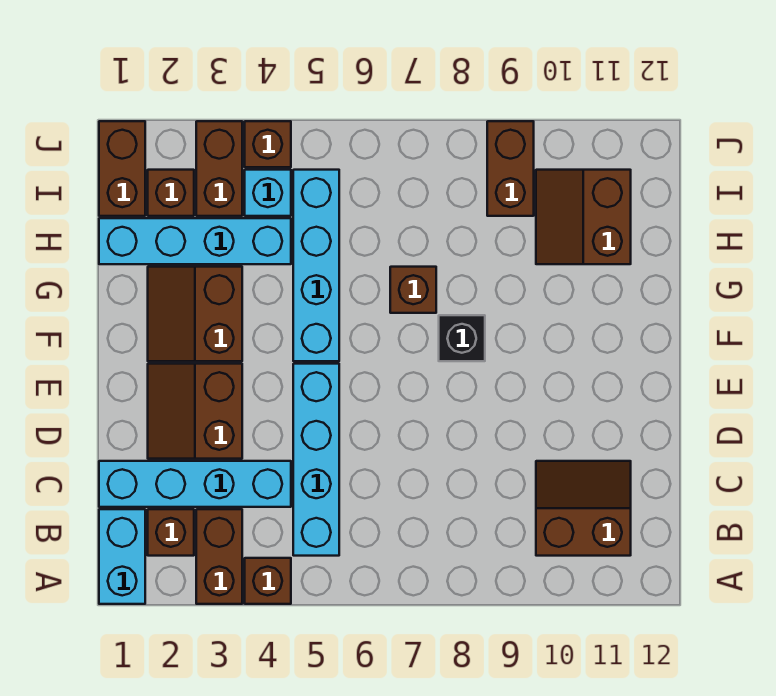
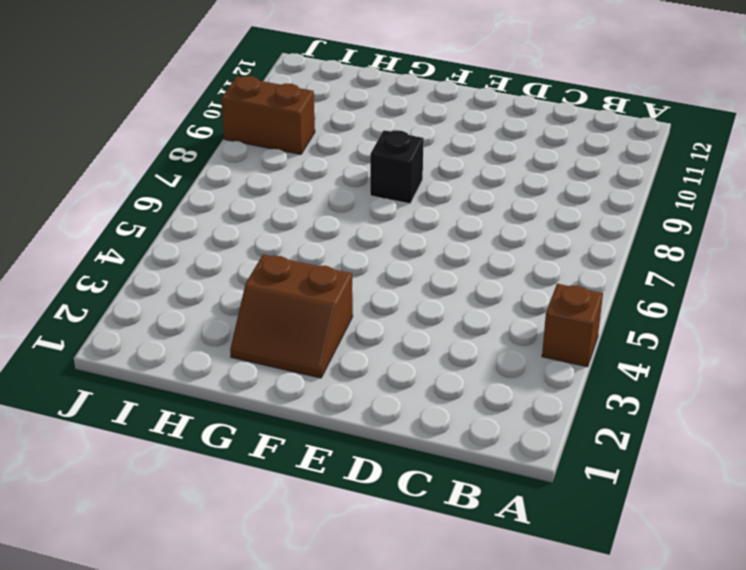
none -> cyan brick A1:B1 level 1
none -> brown brick A3:B3 level 1
none -> brown brick B2 level 1

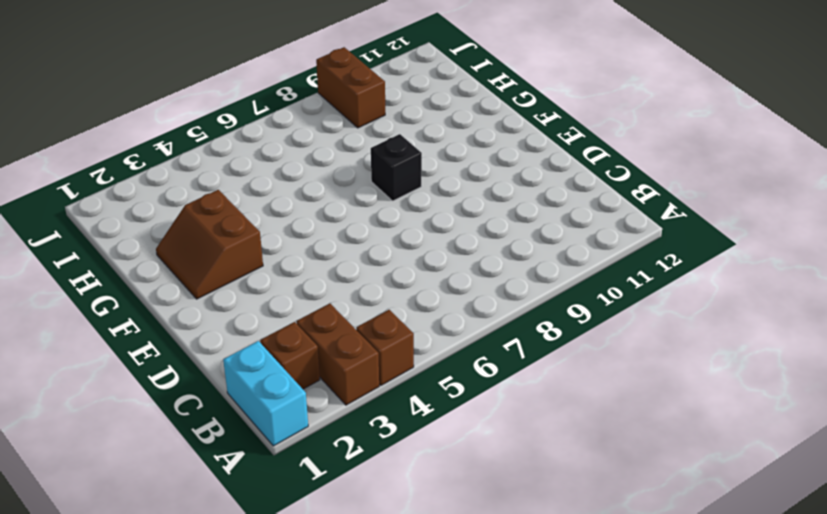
none -> cyan brick B5:E5 level 1
none -> brown slope B10:C11 level 1 top B
none -> cyan brick C1:C4 level 1

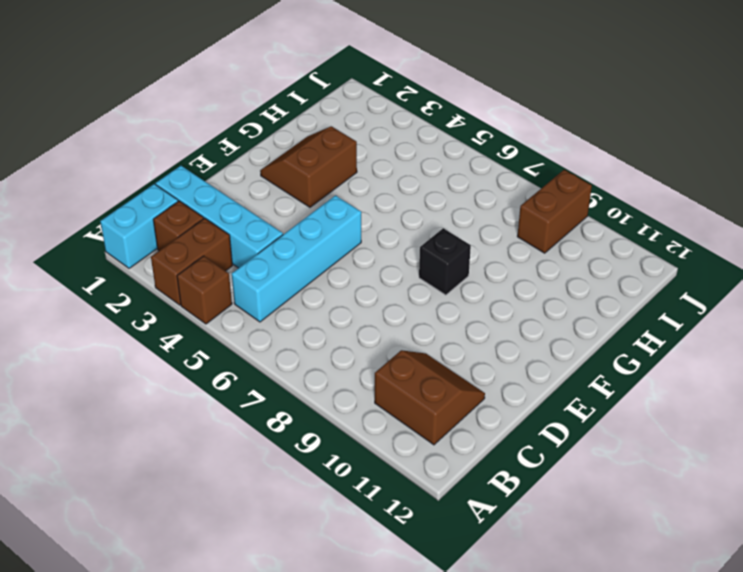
none -> brown slope D2:E3 level 1 top 3
none -> cyan brick F5:I5 level 1
none -> brown brick G7 level 1

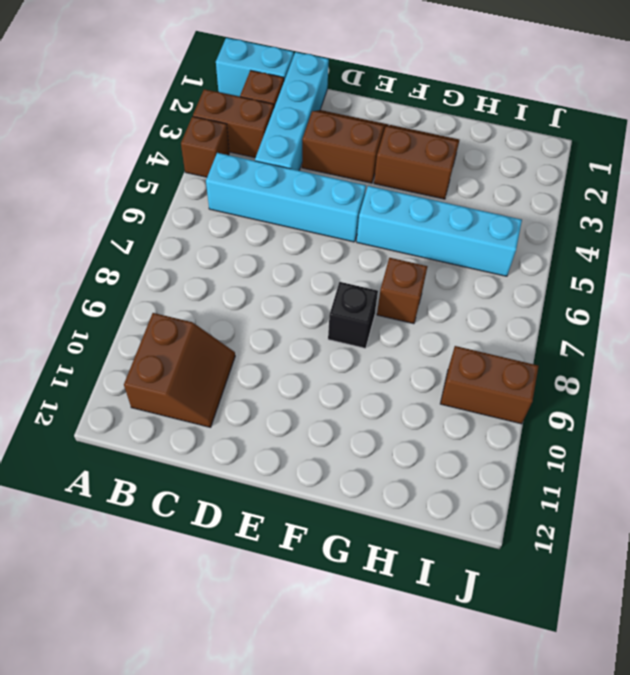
none -> cyan brick H1:H4 level 1
none -> brown slope H10:I11 level 1 top 11
none -> brown brick I1:J1 level 1

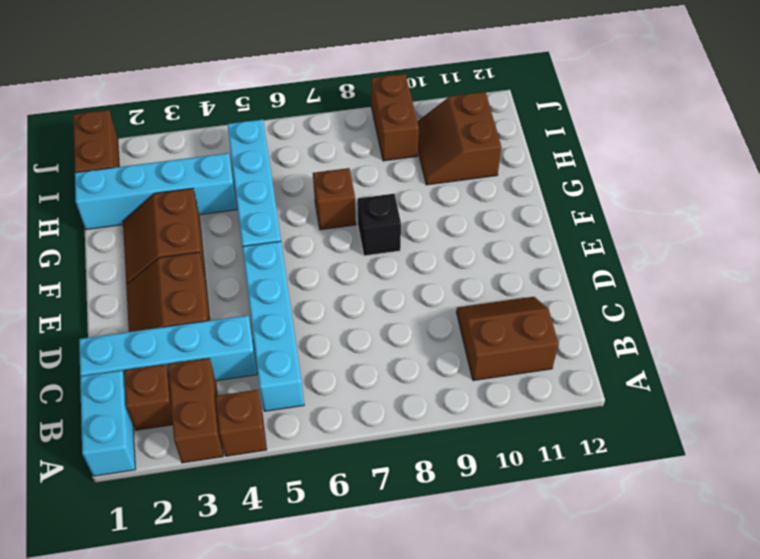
none -> brown brick I2 level 1
none -> brown brick I3:J3 level 1
none -> cyan brick I4 level 1

